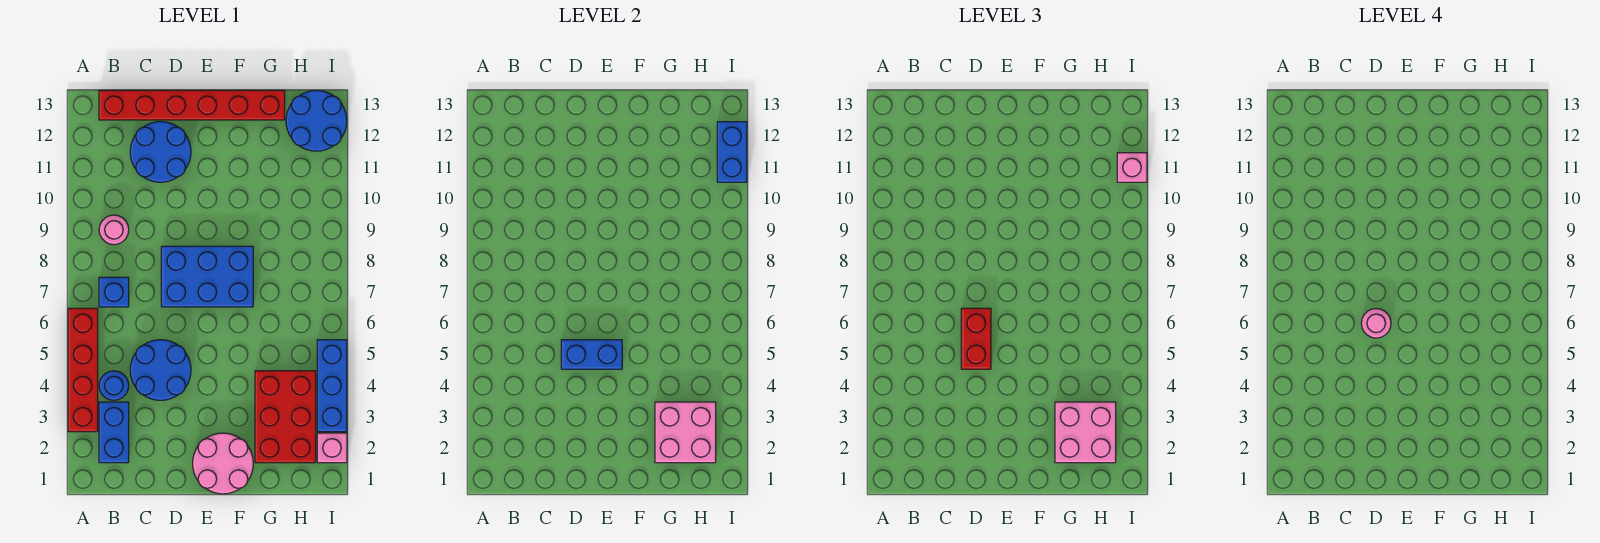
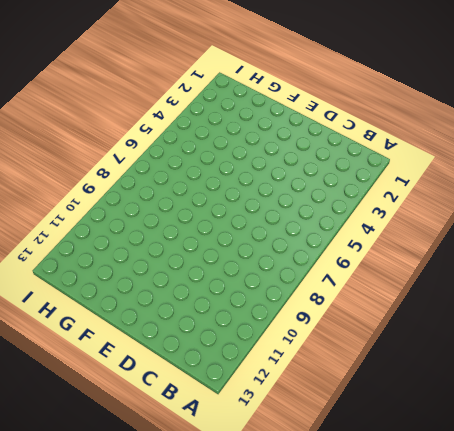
none -> red brick A3:A6 level 1
none -> blue brick B2:B3 level 1
none -> blue round brick B4 level 1

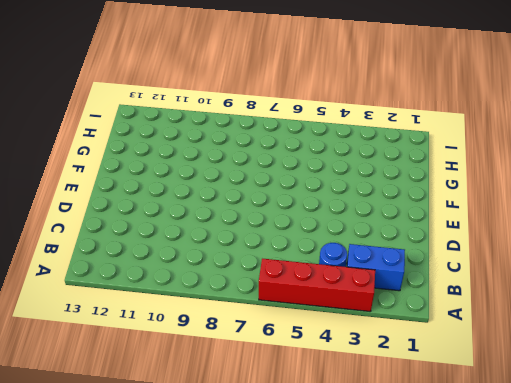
none -> blue brick B7 level 1
none -> pink round brick B9 level 1
none -> red brick B13:G13 level 1

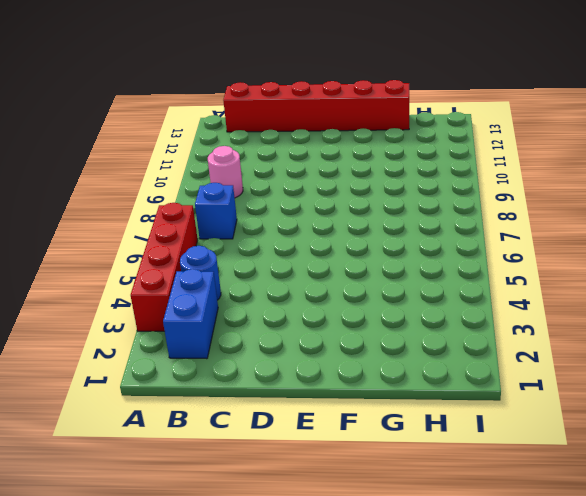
none -> blue round brick C4:D5 level 1
none -> blue round brick C11:D12 level 1
none -> blue brick D7:F8 level 1

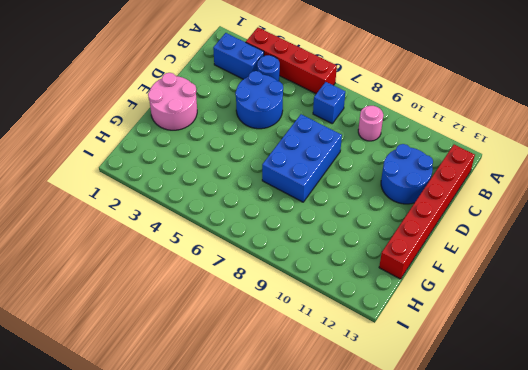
none -> red brick G2:H4 level 1
none -> blue round brick H12:I13 level 1
none -> pink brick I2 level 1

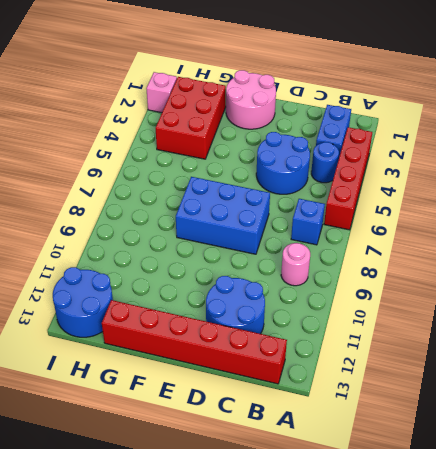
none -> blue brick I3:I5 level 1
none -> blue brick D5:E5 level 2
none -> pink brick G2:H3 level 2

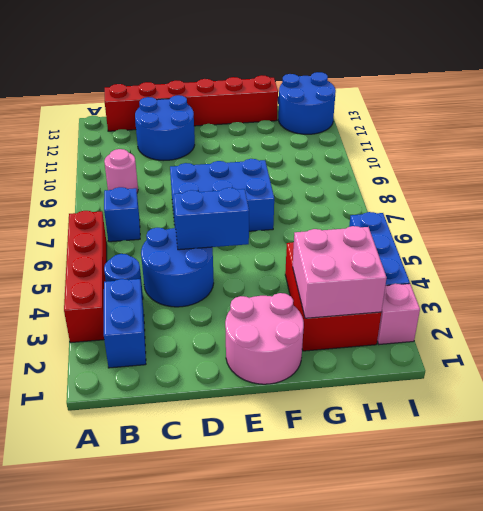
none -> blue brick I11:I12 level 2
none -> red brick D5:D6 level 3
none -> pink brick G2:H3 level 3

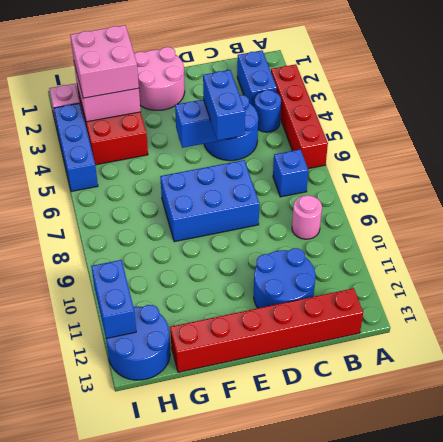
blue brick D5:D6 level 3 -> red brick D5:D6 level 3
none -> pink brick I11 level 3
none -> pink round brick D6 level 4

